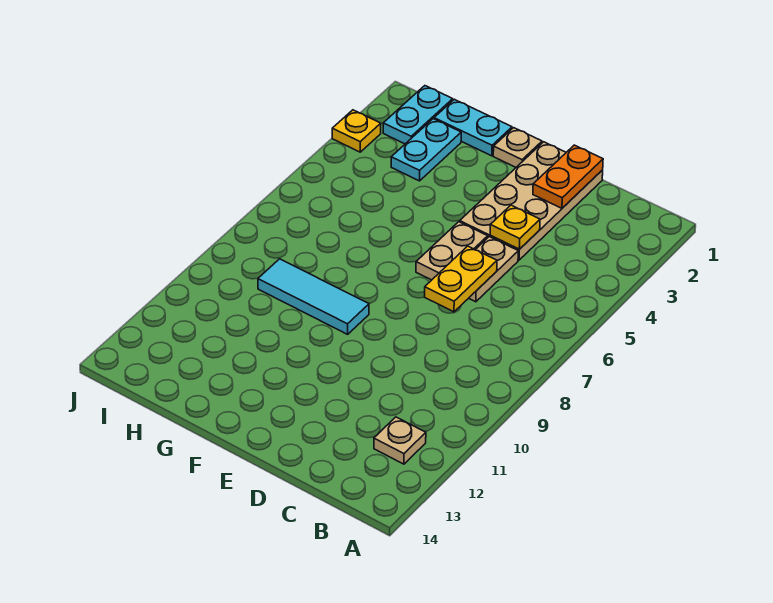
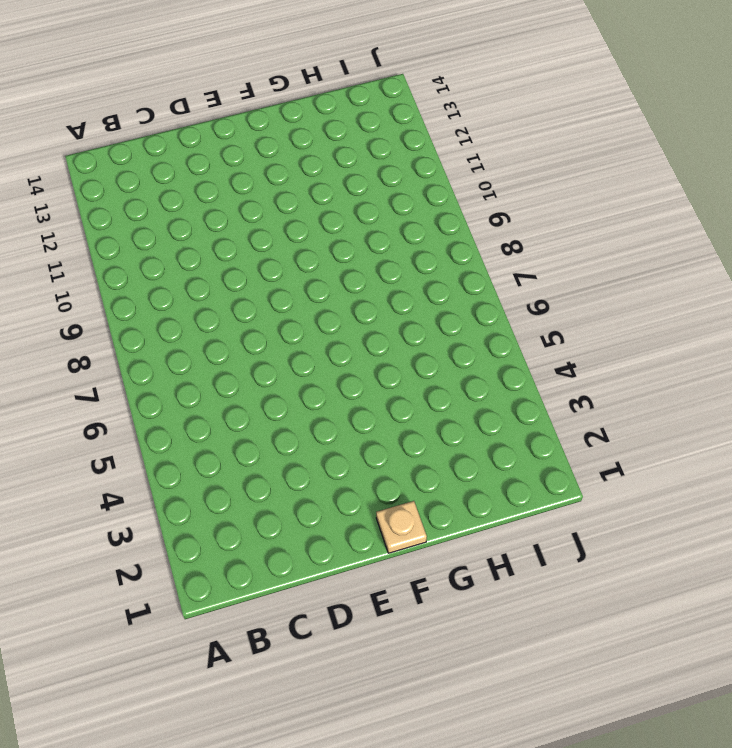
none -> tan plate B12 level 1
none -> tan plate D1:E4 level 1
none -> tan plate D5:D6 level 1

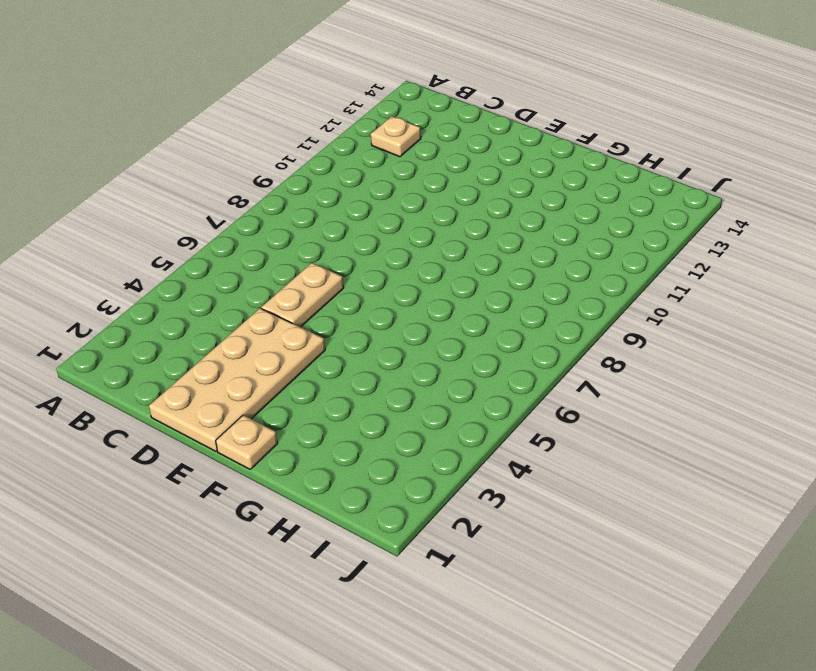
none -> tan plate E5:E6 level 1
none -> cyan tile F9:H9 level 1
none -> cyan plate G1:H1 level 1

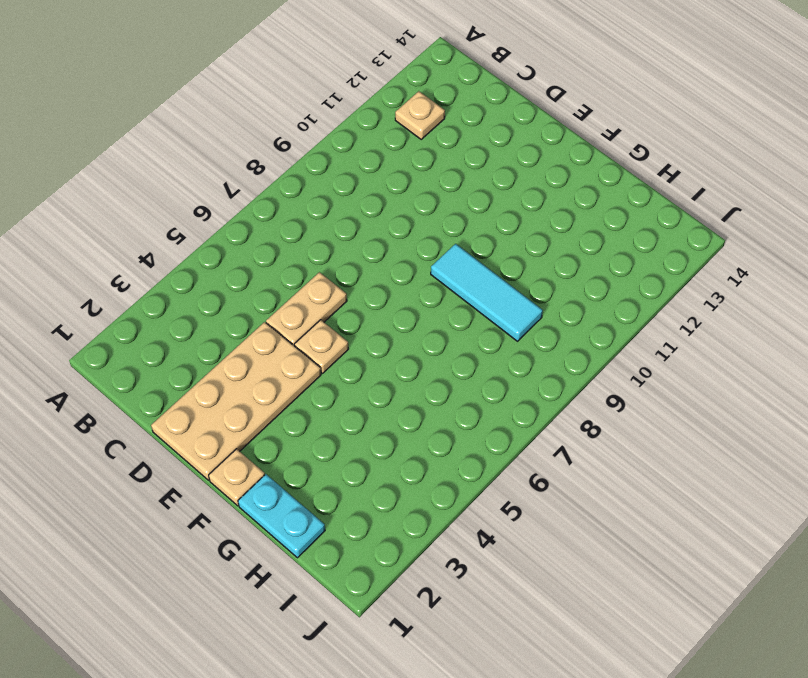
tan plate E5 level 1 -> tan plate E5:E6 level 1
none -> cyan plate H2:H3 level 1
none -> cyan plate I1:I2 level 1
none -> yellow plate J3 level 1

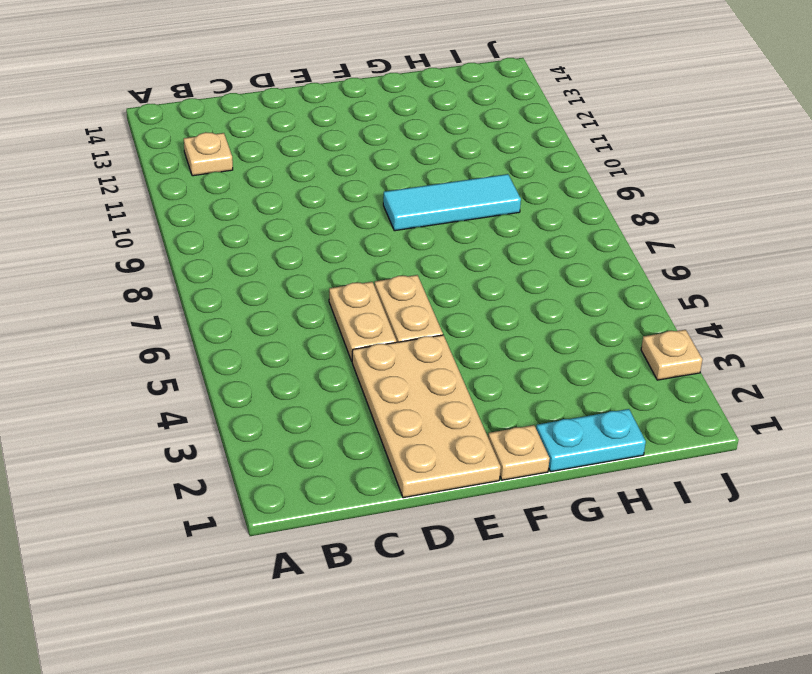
tan plate J3 level 1 -> yellow plate J3 level 1
none -> cyan plate H2:H3 level 1
none -> cyan plate I1:I2 level 1
none -> orange plate D1:D2 level 2

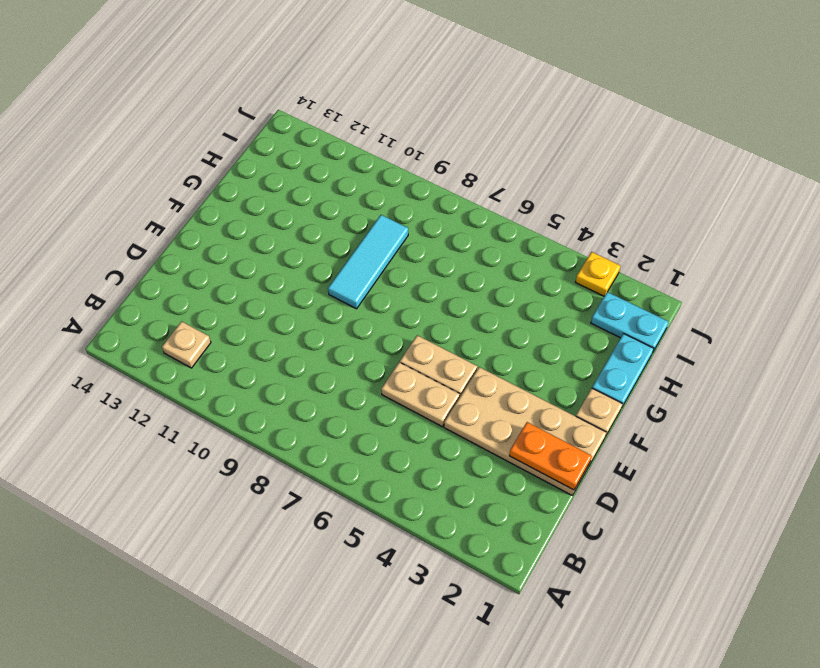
none -> cyan plate H2:H3 level 1
none -> yellow plate D4 level 2
none -> yellow plate D6:D7 level 2

